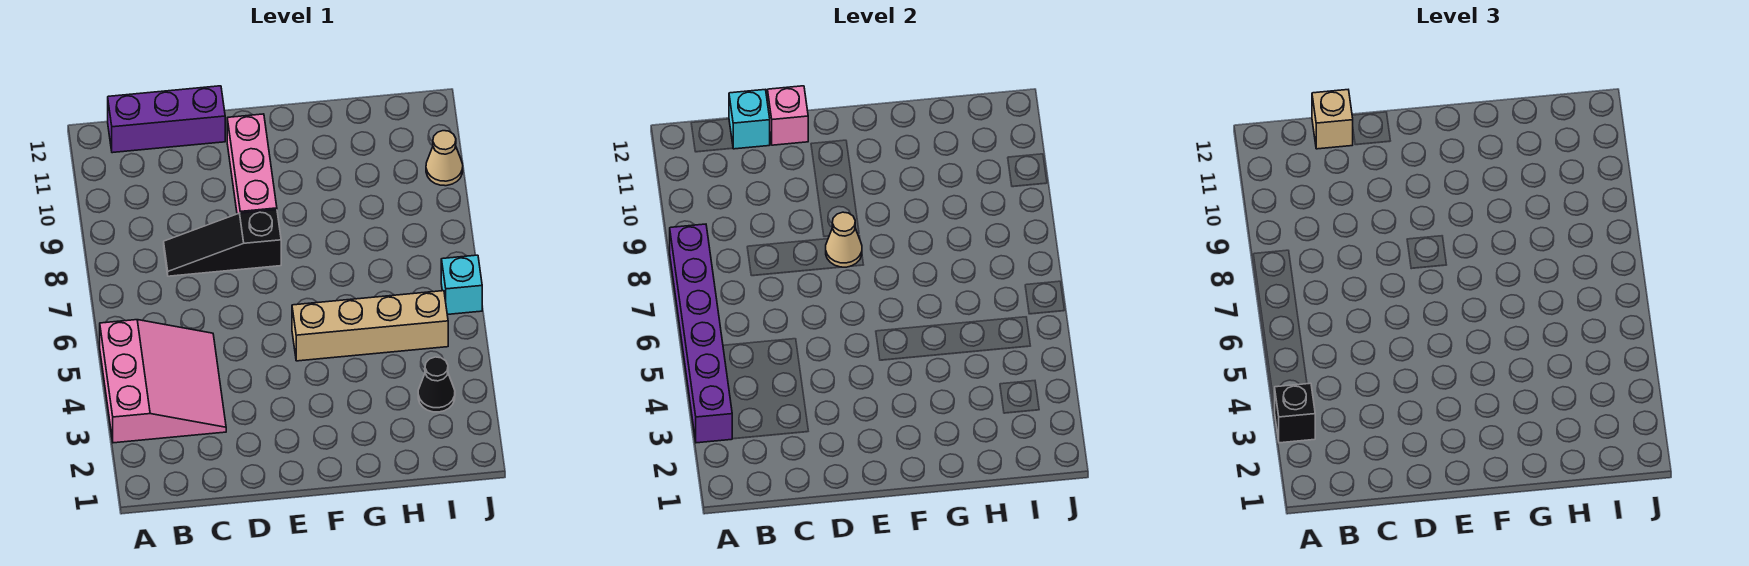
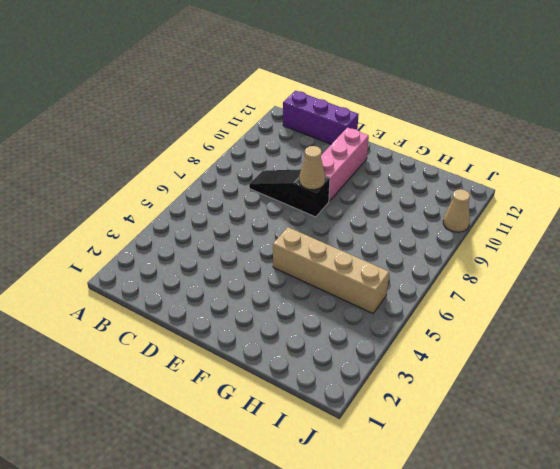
none -> pink slope A3:C5 level 1 top A
none -> black cone I3 level 1
none -> cyan brick J6 level 1

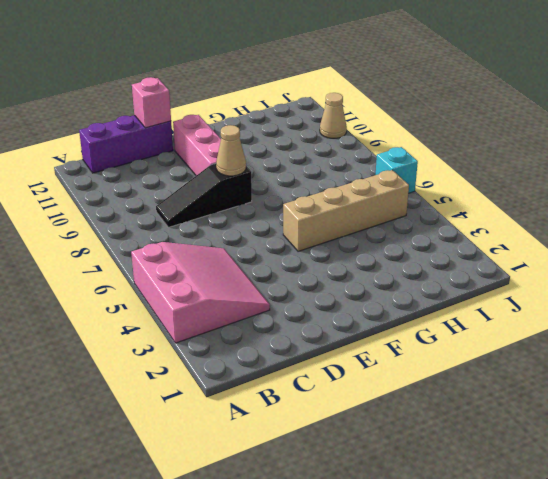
none -> black cone I3 level 1
none -> purple brick A3:A8 level 2
none -> cyan brick C12 level 2

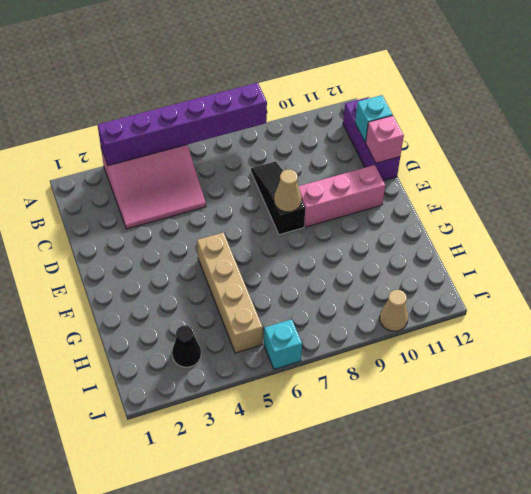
none -> black brick A3 level 3
none -> tan brick C12 level 3

